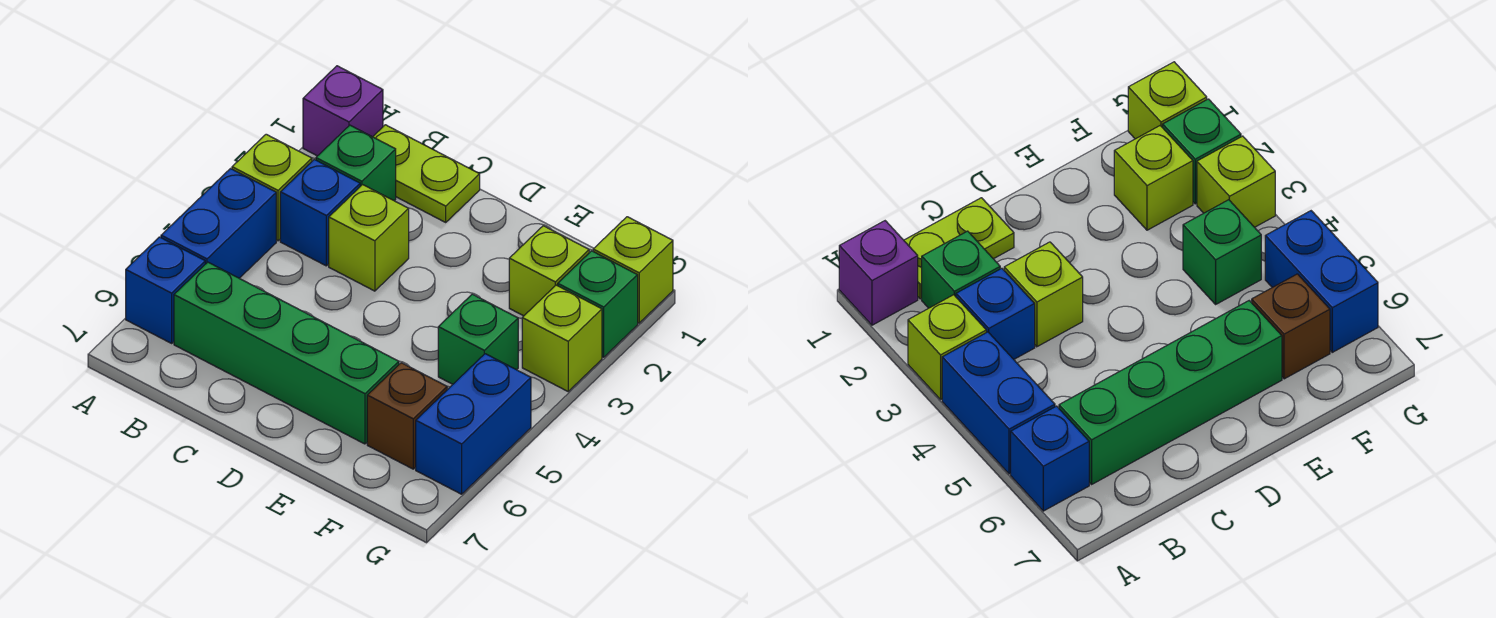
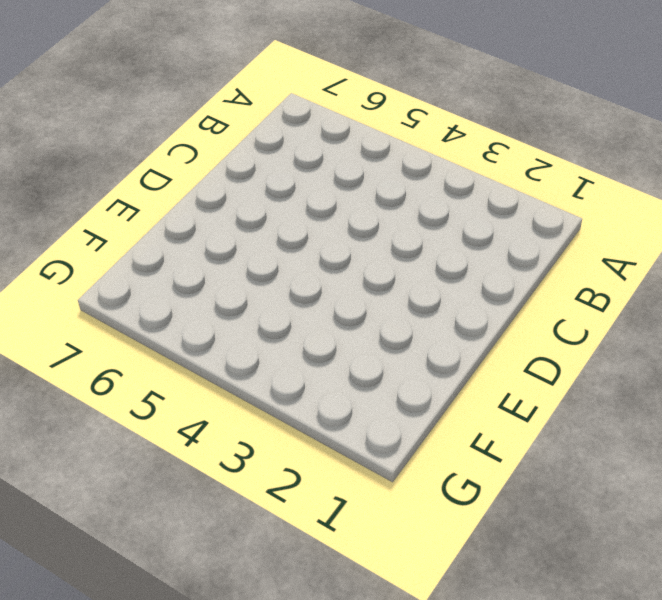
none -> purple brick A1 level 1
none -> lime brick A3 level 1
none -> blue brick A4:A5 level 1

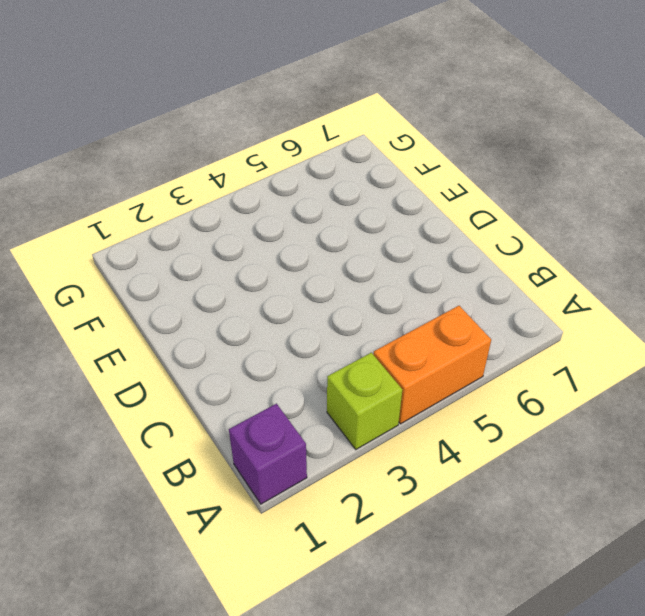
orange brick A4:A5 level 1 -> blue brick A4:A5 level 1
none -> blue brick A6 level 1
none -> lime plate B1:C1 level 1
none -> green brick B2 level 1

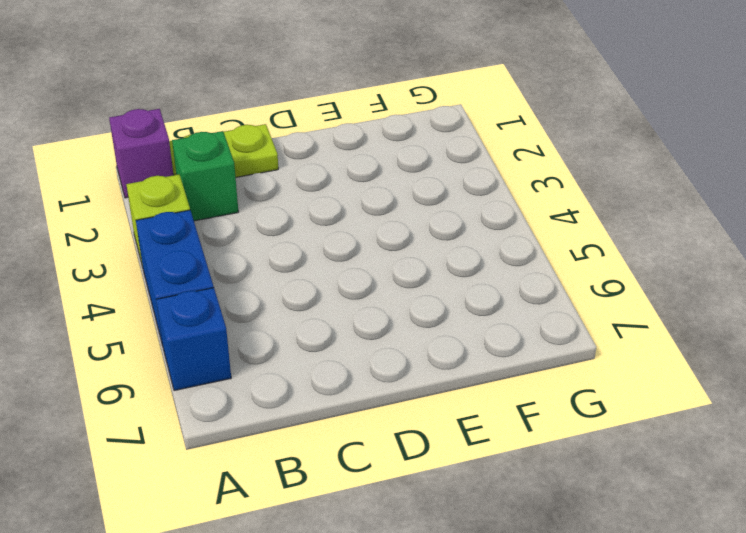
none -> blue brick B3 level 1
none -> green brick B6:E6 level 1
none -> lime brick C3 level 1

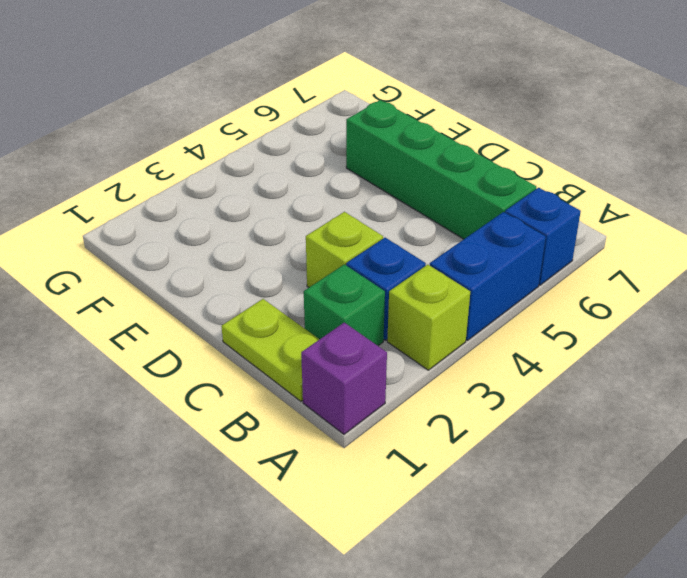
none -> lime brick F2 level 1
none -> green brick F4 level 1
none -> brown brick F6 level 1

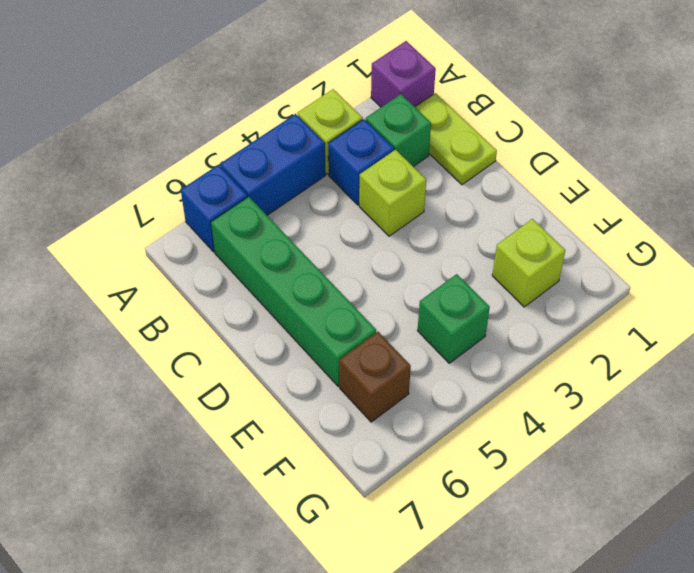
none -> lime brick G1 level 1
none -> green brick G2 level 1
none -> lime brick G3 level 1

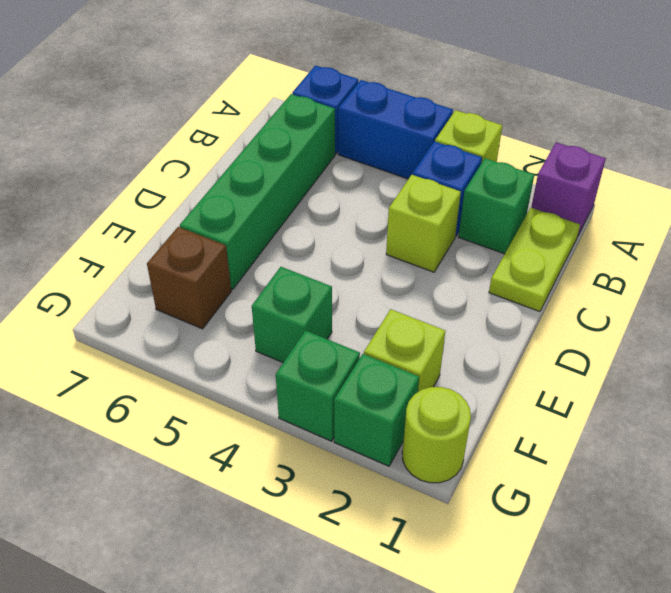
lime round brick G1 level 1 -> lime brick G1 level 1
green brick G3 level 1 -> lime brick G3 level 1
none -> blue brick G5:G6 level 1

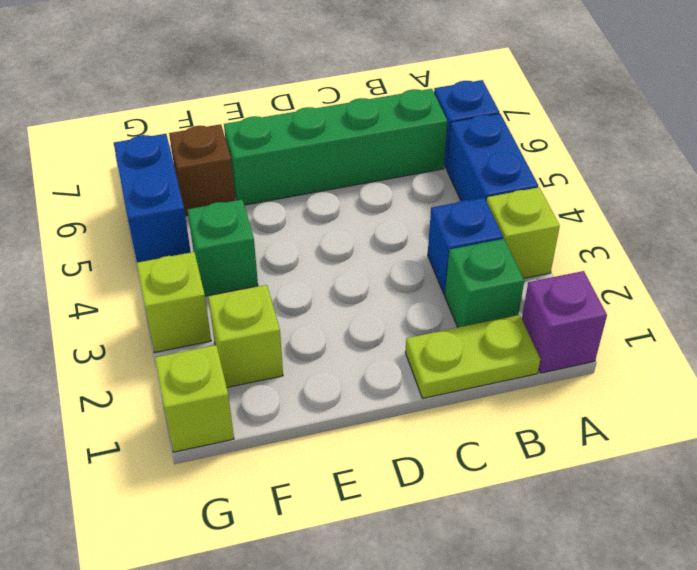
none -> lime brick C3 level 1
none -> green brick G2 level 1

